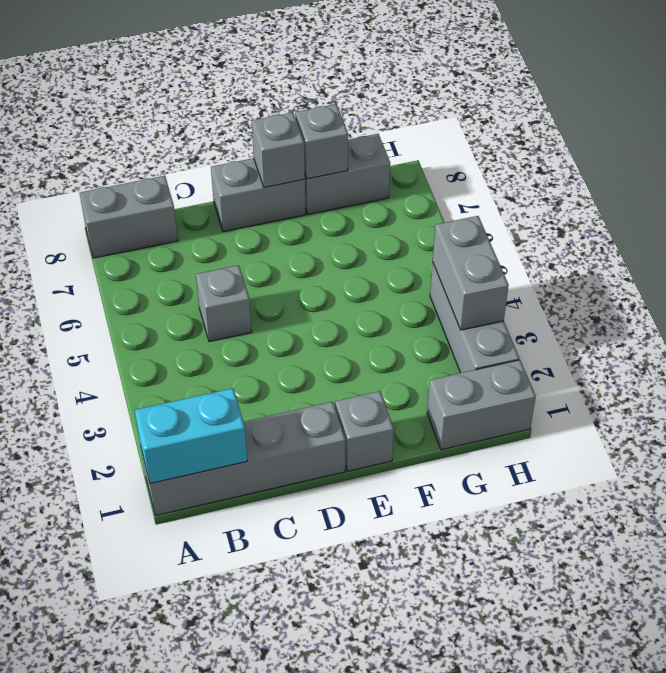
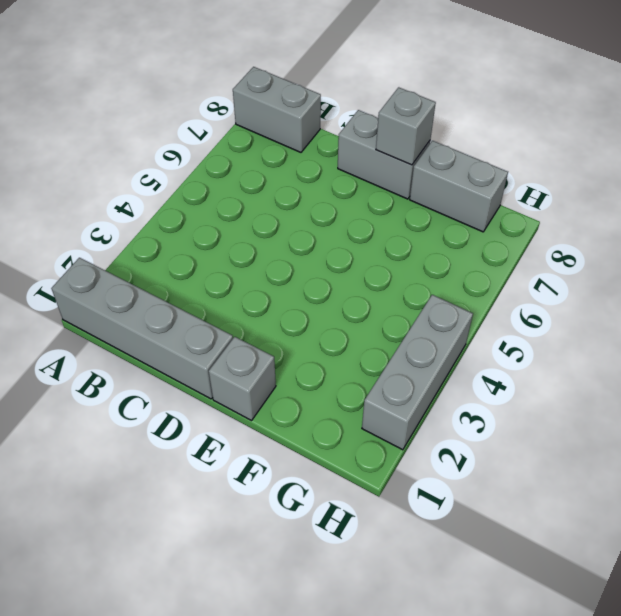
none -> grey brick C5 level 1
none -> grey brick G1:H1 level 1
none -> cyan brick A1:B1 level 2

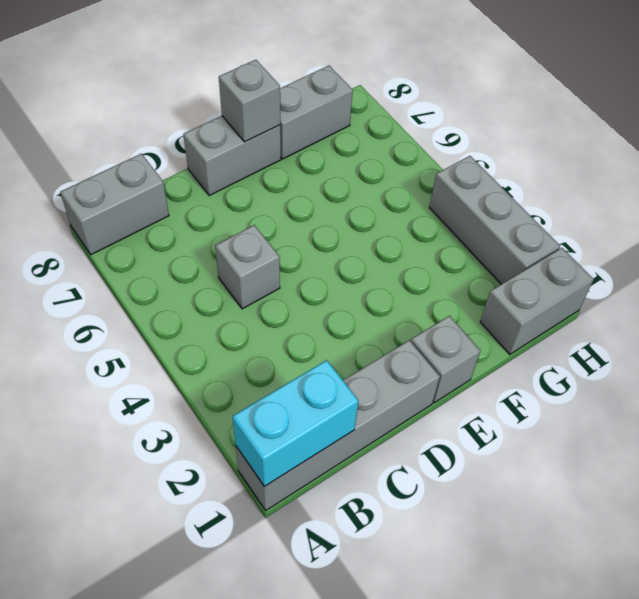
none -> grey brick F8 level 2
none -> grey brick H3:H4 level 2

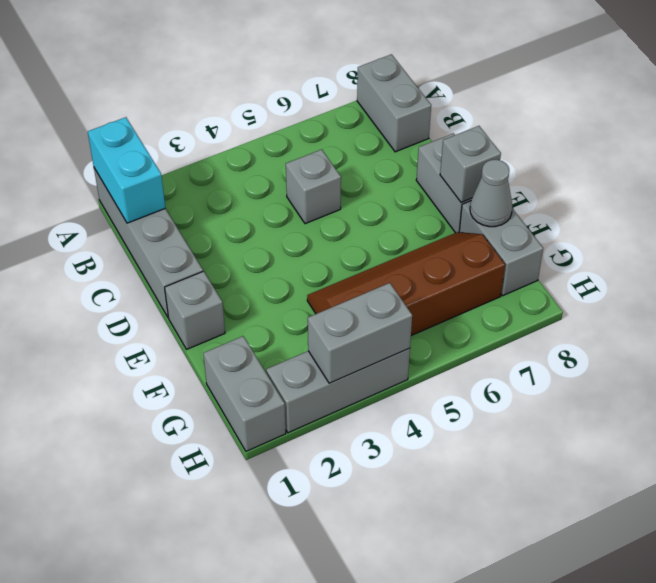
brown slope F4:G7 level 1 top G -> none
grey cone F8 level 2 -> grey brick F8 level 2

